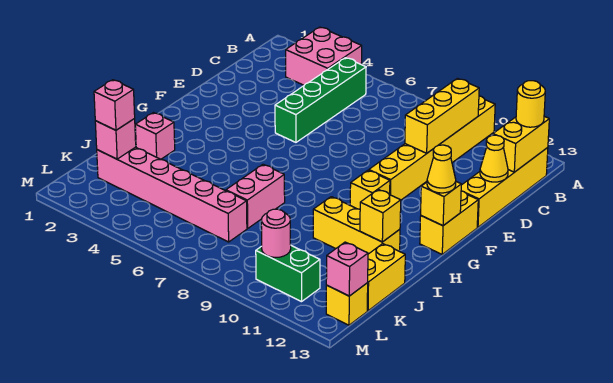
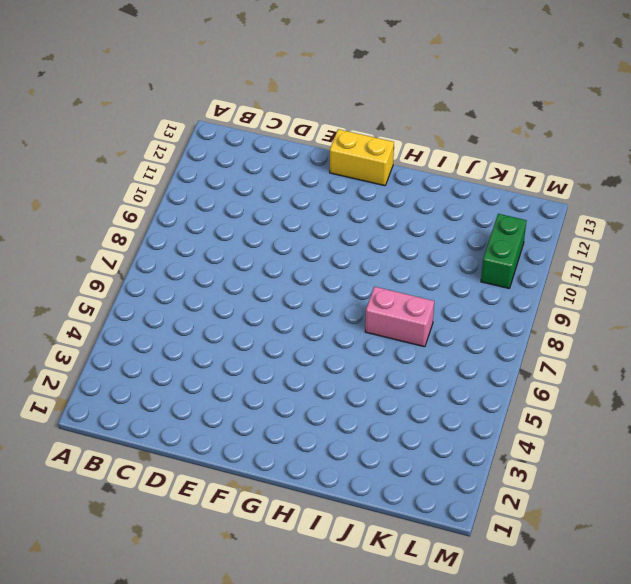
none -> pink brick A3:B4 level 1
none -> yellow brick A10:F10 level 1
none -> green brick B5:E5 level 1

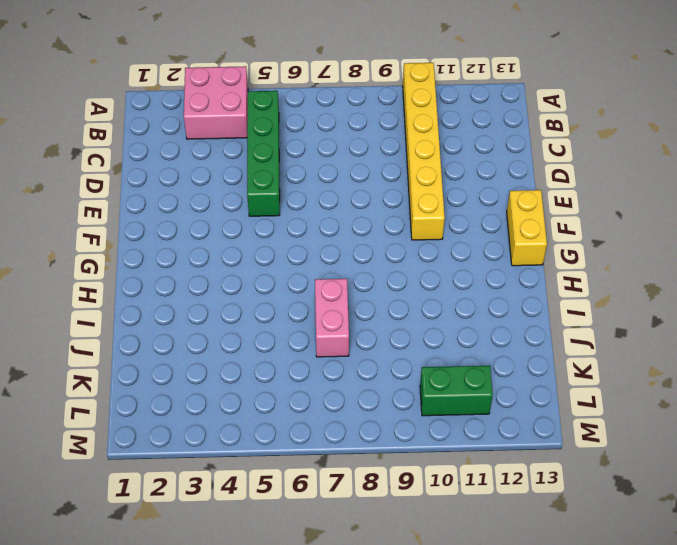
none -> yellow brick B13:E13 level 1
none -> yellow brick G10 level 1
none -> pink brick I2 level 1

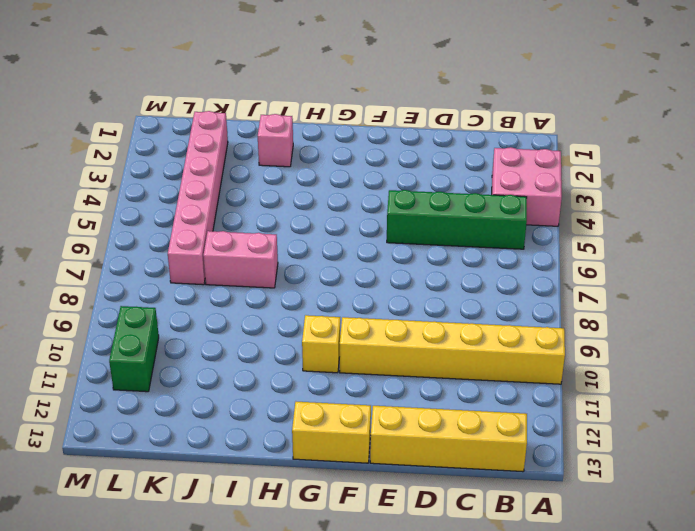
none -> yellow brick I10:I12 level 1
none -> yellow brick J13:K13 level 1
none -> yellow brick L13 level 1

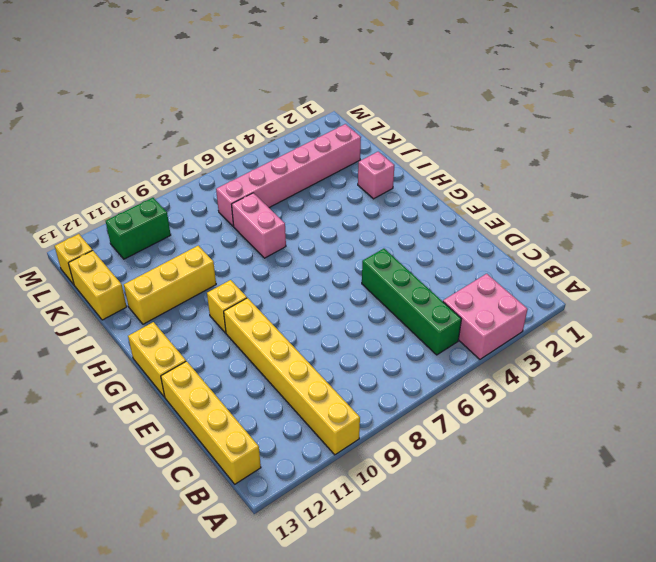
none -> yellow brick B10:D10 level 2
none -> yellow brick B13:C13 level 2
none -> yellow cone D13 level 2

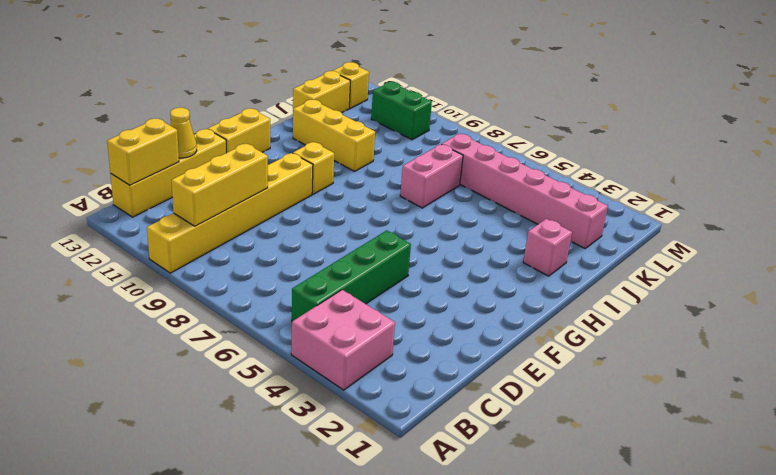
none -> yellow brick G13 level 2
none -> yellow brick I12 level 2
none -> pink brick K2 level 2

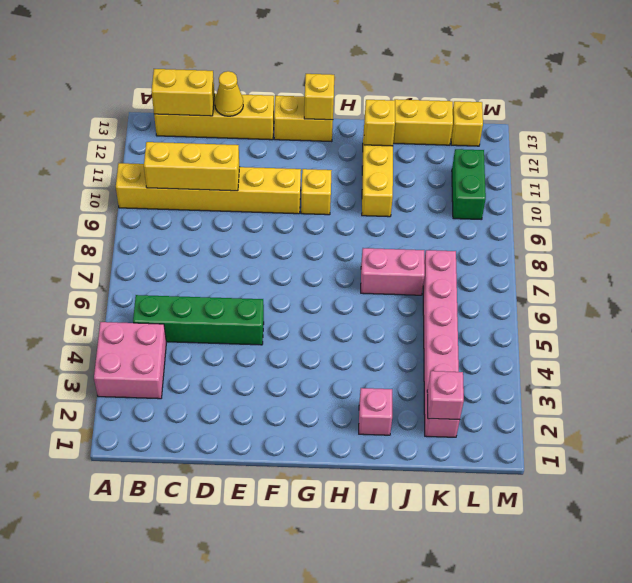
none -> pink round brick L10 level 2
none -> pink brick L13 level 2
none -> yellow round brick B13 level 3

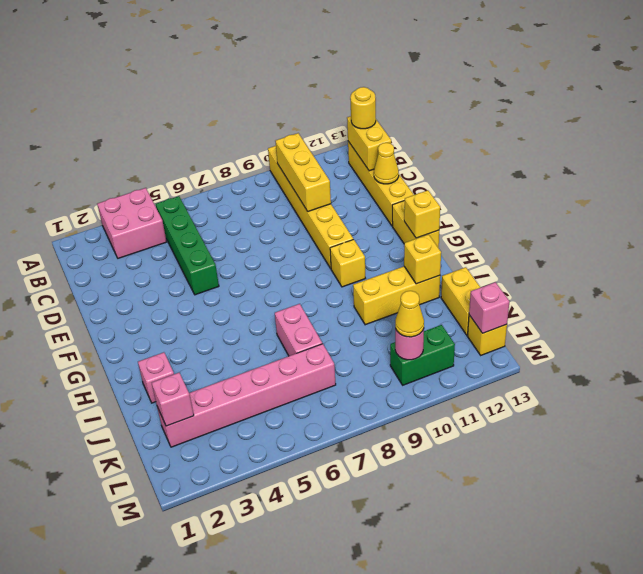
yellow cone L10 level 3 -> yellow cone G13 level 3
none -> pink brick K2 level 3

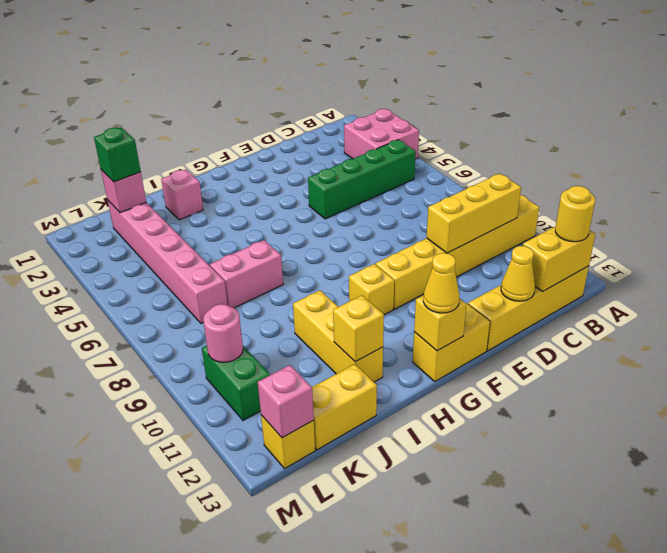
green brick K2 level 3 -> pink brick K2 level 3

